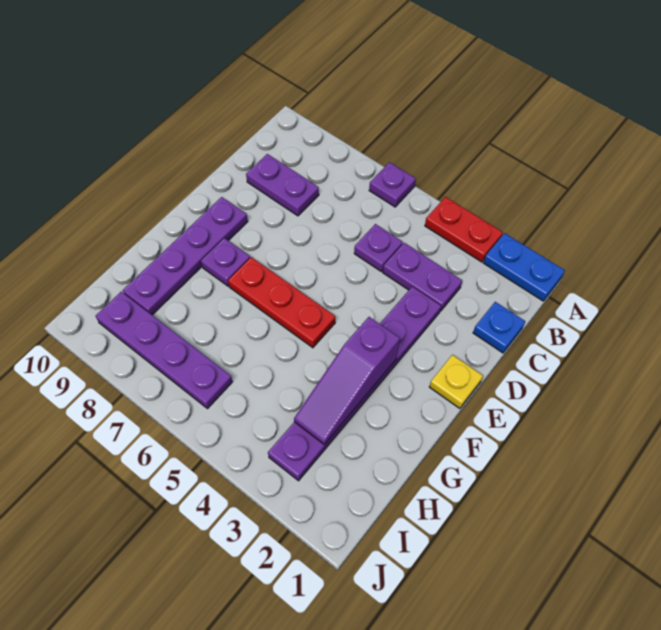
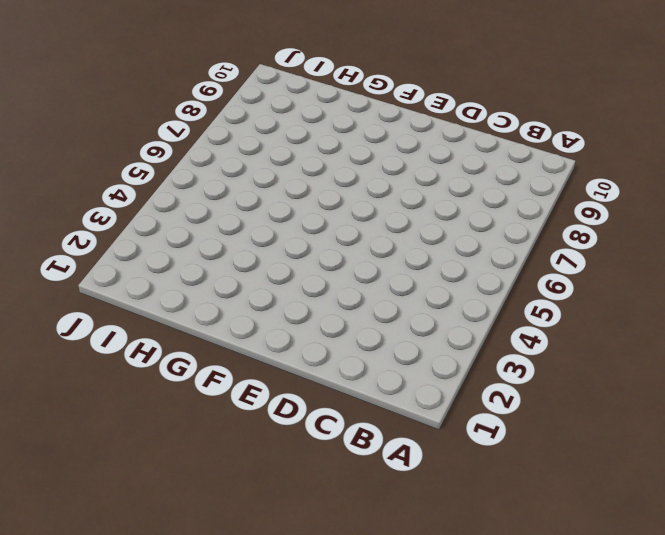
none -> blue plate A1:A2 level 1
none -> red plate A3:A4 level 1
none -> purple plate A6 level 1

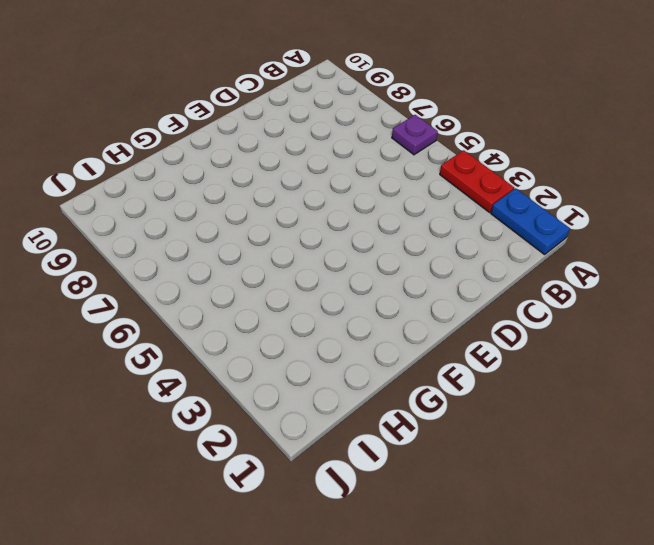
none -> blue plate C1 level 1
none -> purple plate C3:C4 level 1
none -> purple plate C5 level 1

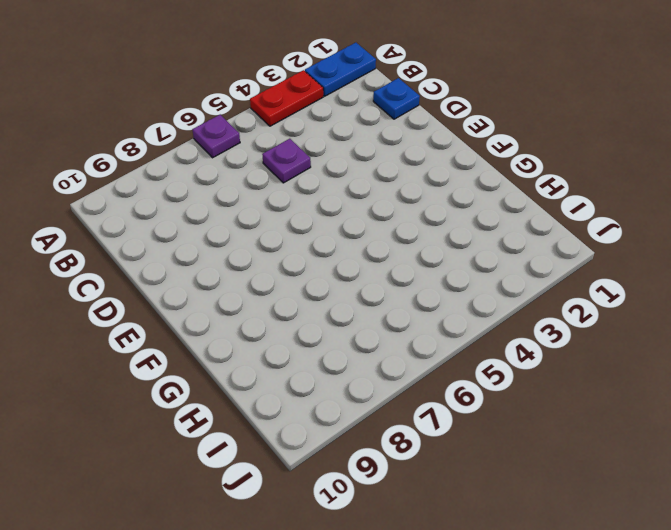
none -> purple plate C3:C4 level 1
none -> purple plate C8:C9 level 1
none -> purple plate D3:I3 level 1

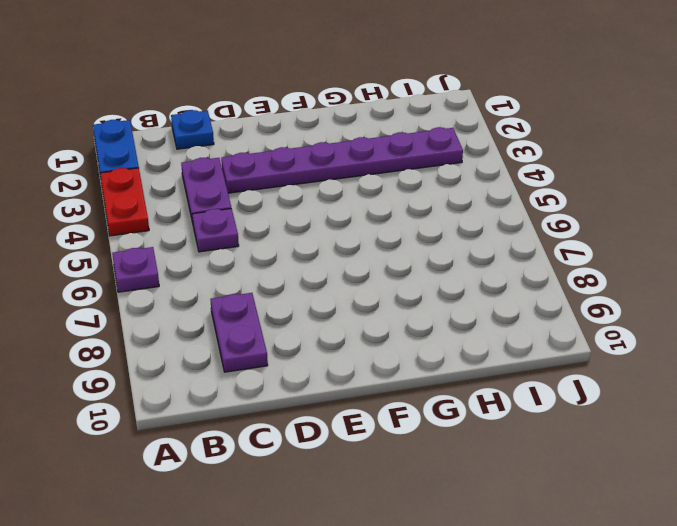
none -> yellow plate E1 level 1
none -> purple plate E9:H9 level 1
none -> red plate F5:F7 level 1

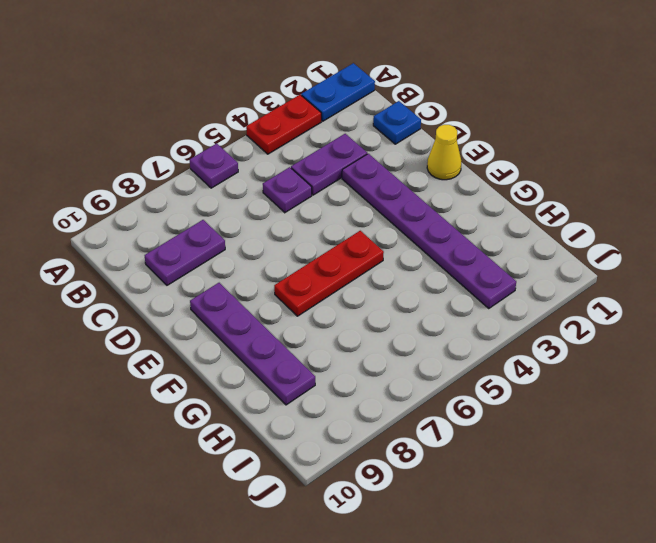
yellow cone E1 level 1 -> yellow plate E1 level 1
none -> purple plate F8 level 1
none -> purple plate I6:I9 level 1
none -> purple slope F3:H3 level 2 top F

